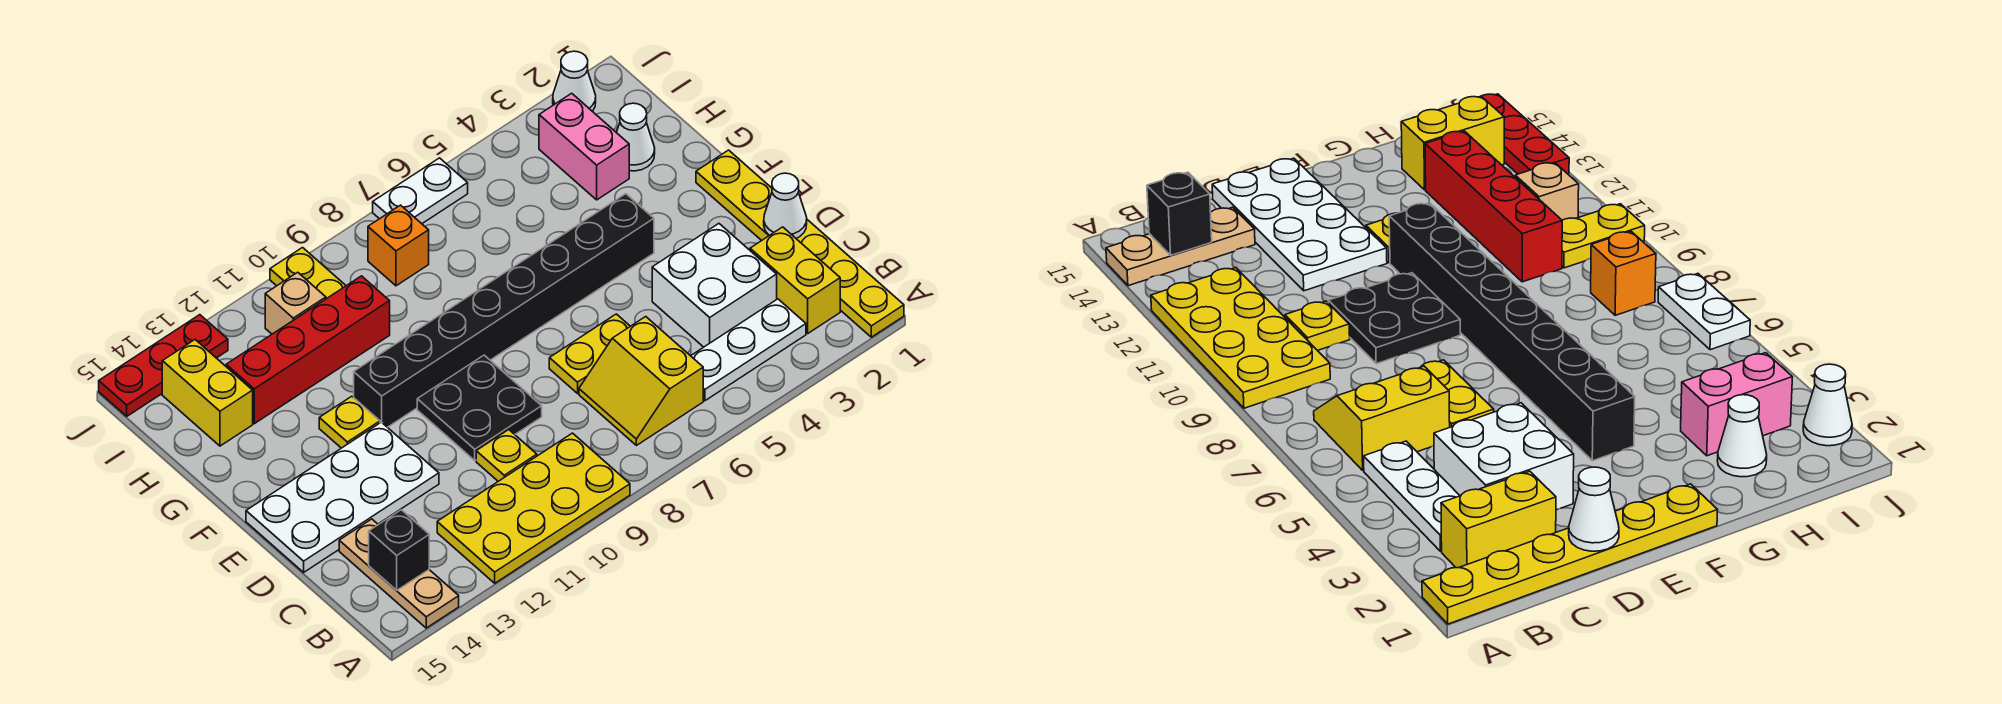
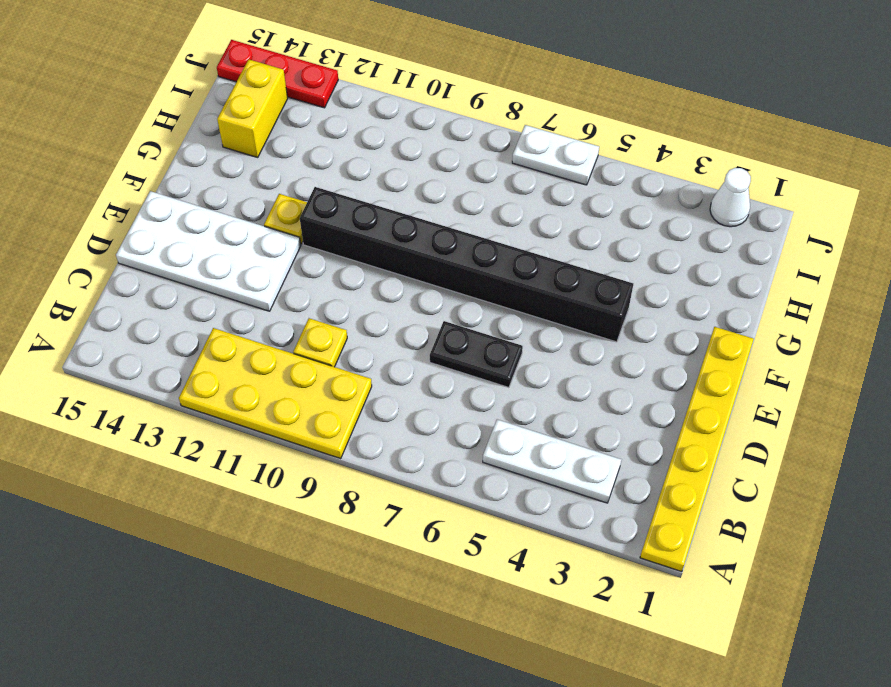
black plate D6:D7 level 1 -> yellow plate D6:D7 level 1
none -> tan plate A14:C14 level 1
none -> yellow brick B2:C2 level 1
none -> yellow slope B6:C7 level 1 top 6

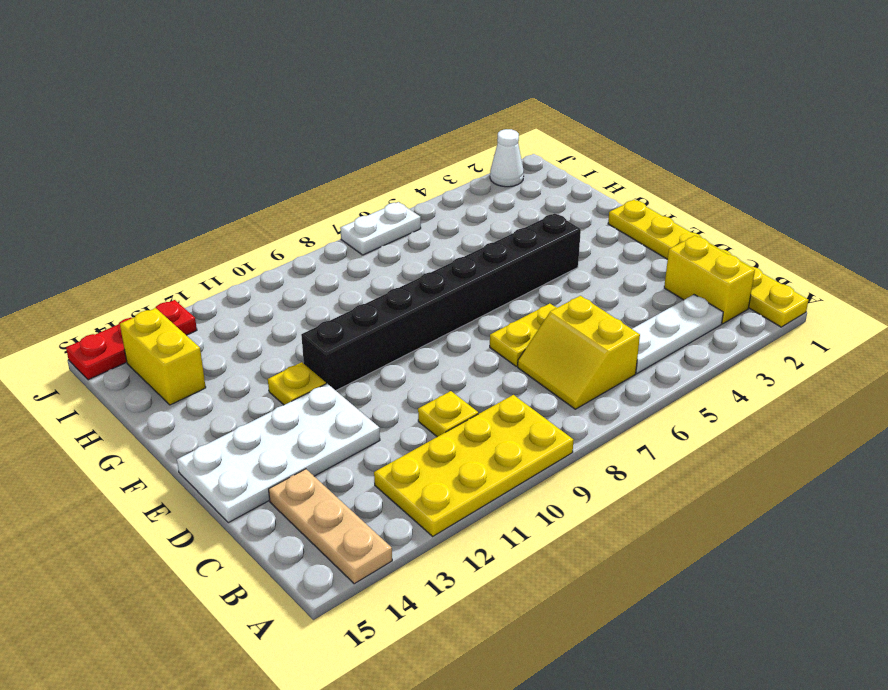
none -> white brick C3:D4 level 1
none -> black plate D9:E10 level 1
none -> white cone H2 level 1

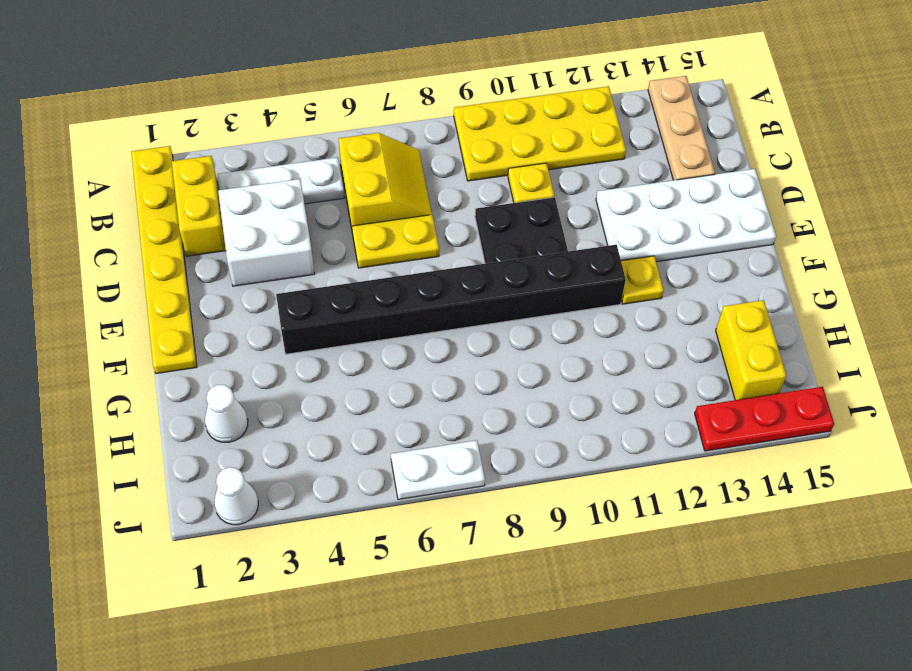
none -> pink brick H3:I3 level 1
none -> red brick H10:H13 level 1
none -> orange brick I8 level 1

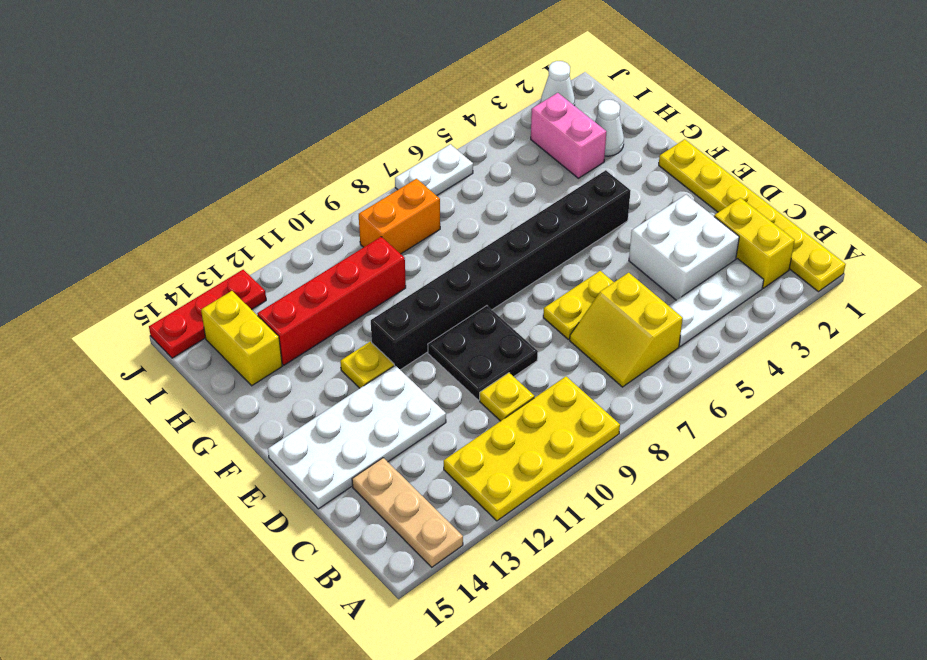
orange brick I8:I9 level 1 -> orange brick I8 level 1
none -> yellow plate I10:J10 level 1
none -> tan brick I11 level 1
none -> black brick B14 level 2

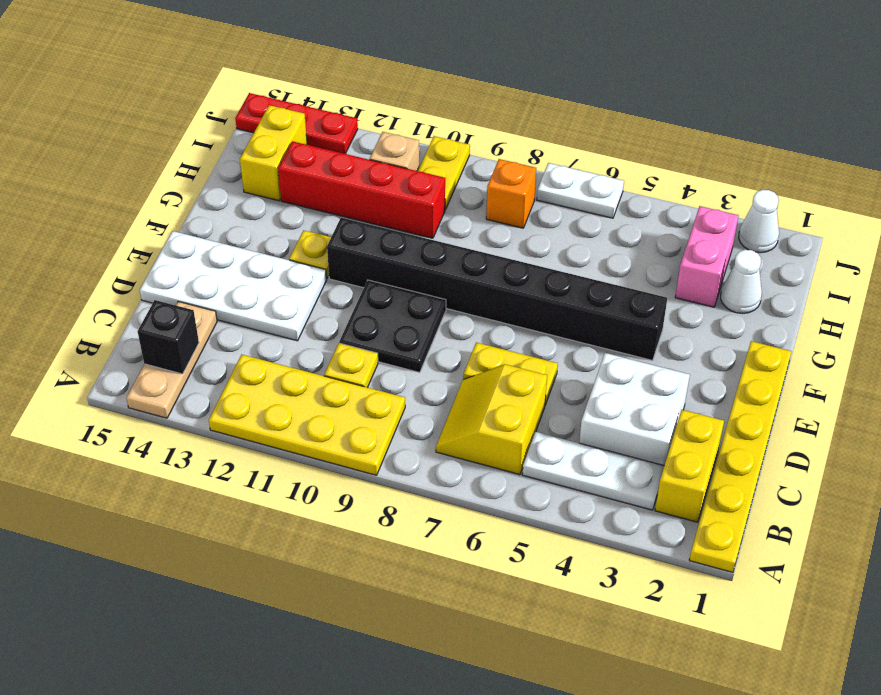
none -> white cone D1 level 2

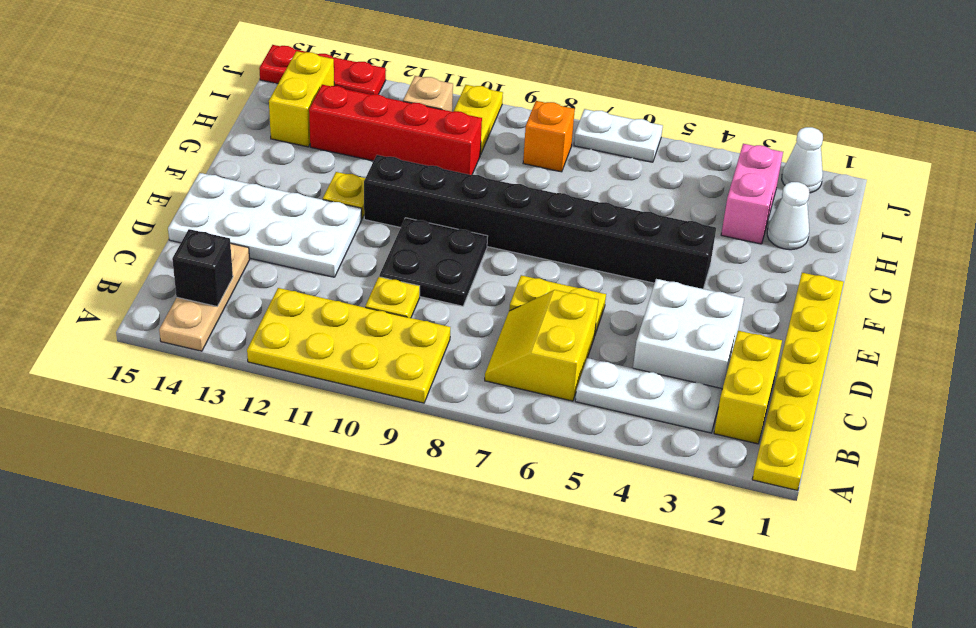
none -> white cone D1 level 2

